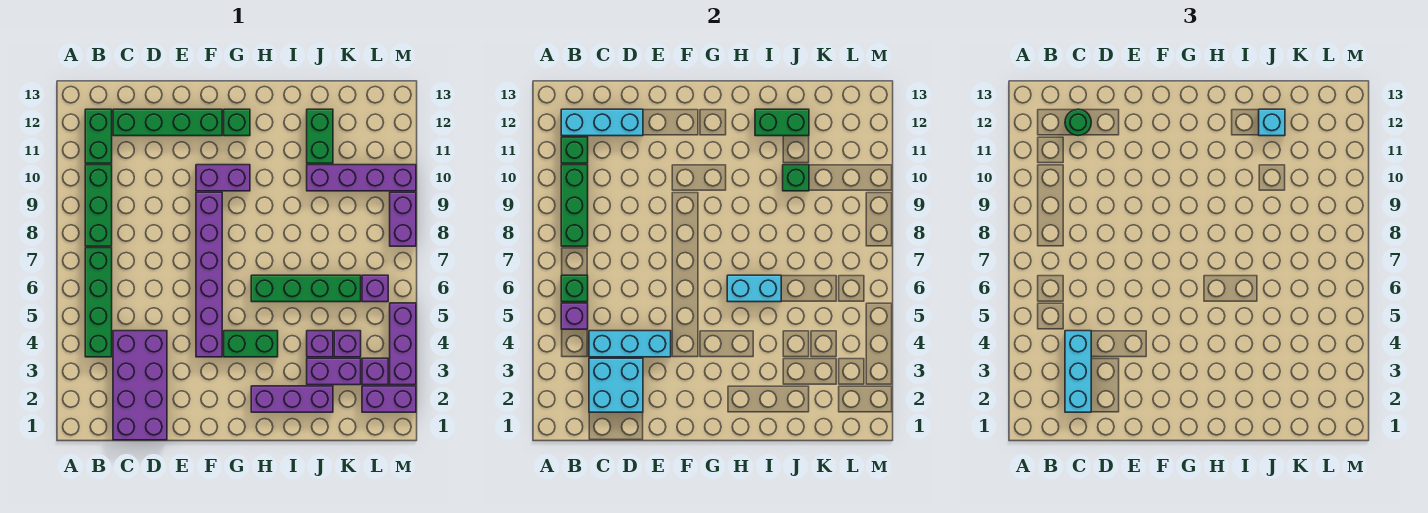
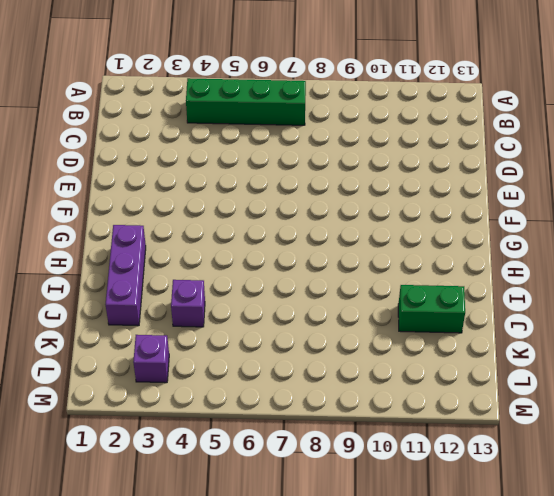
none -> green brick B8:B10 level 1
none -> green brick B11:B12 level 1
none -> purple brick C1:D4 level 1
none -> green brick C12:F12 level 1

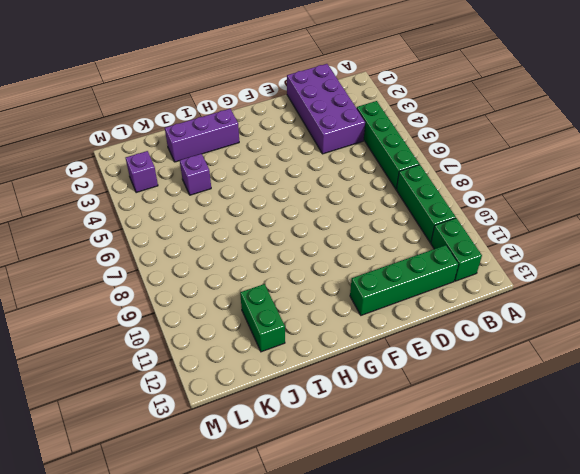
none -> purple brick F4:F9 level 1
none -> purple brick F10:G10 level 1
none -> green brick G4:H4 level 1
none -> green brick G12 level 1

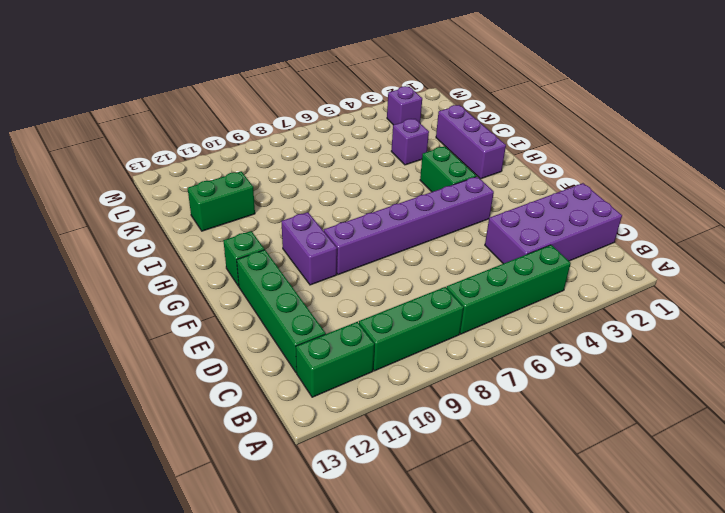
none -> green brick H6:K6 level 1
none -> purple brick J3:K3 level 1
none -> purple brick J10:M10 level 1
none -> purple brick K4 level 1

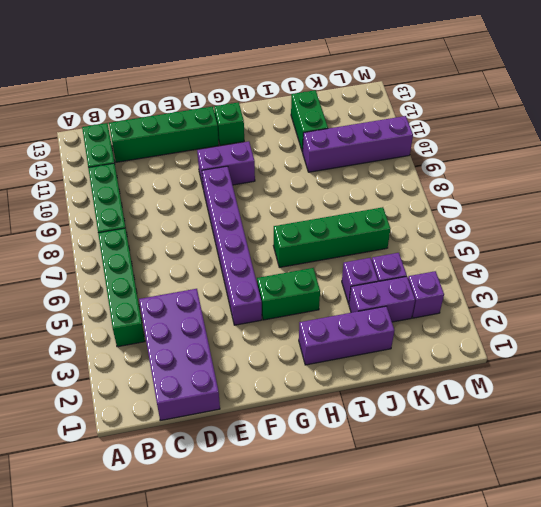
none -> purple brick L2:M2 level 1
none -> purple brick L6 level 1
none -> purple brick M3:M5 level 1
none -> purple brick M8:M9 level 1

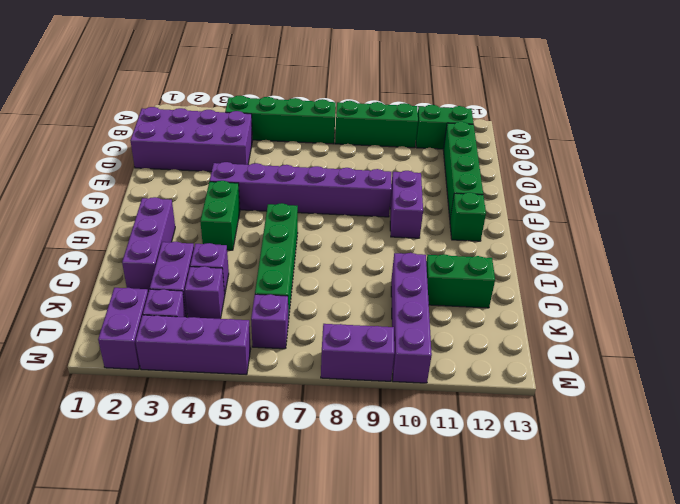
none -> purple brick B5 level 2
none -> green brick B6 level 2
none -> green brick B8:B10 level 2
none -> green brick B11 level 2

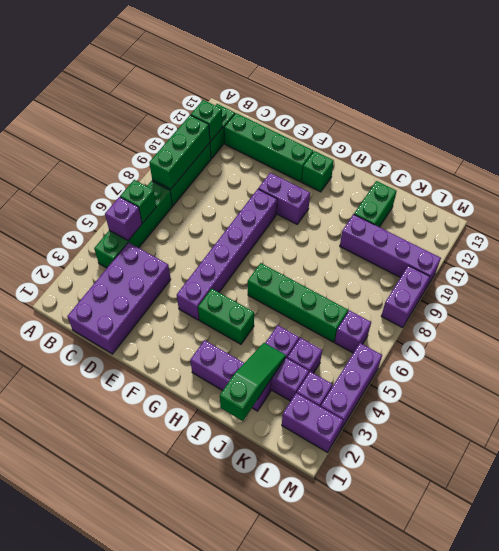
green slope J1:J3 level 2 top 1 -> none
none -> cyan brick B12:D12 level 2
none -> cyan brick C2:D3 level 2
none -> cyan brick C4:E4 level 2
none -> cyan brick H6:I6 level 2

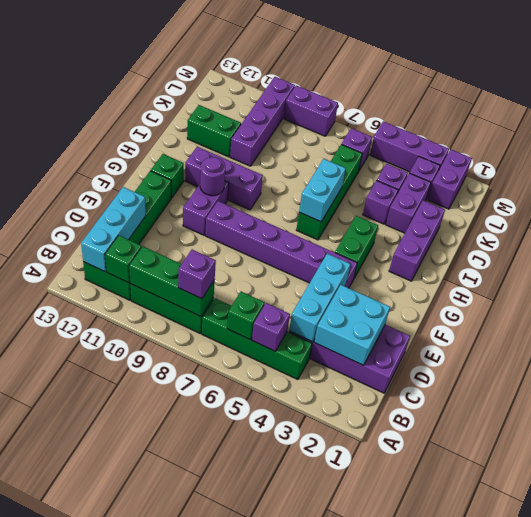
purple brick B8 level 3 -> none
purple round brick G10 level 2 -> none
purple brick H9:H11 level 1 -> none
none -> green brick I12:J12 level 2
none -> green brick J10 level 2
none -> cyan brick C2:C4 level 3
none -> green round brick C12 level 3

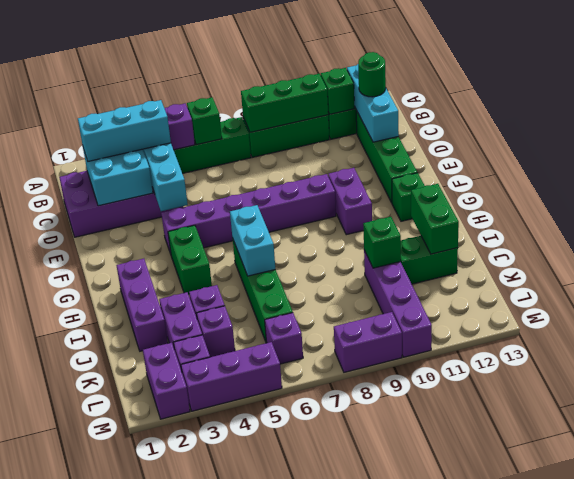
none -> cyan brick J12 level 3

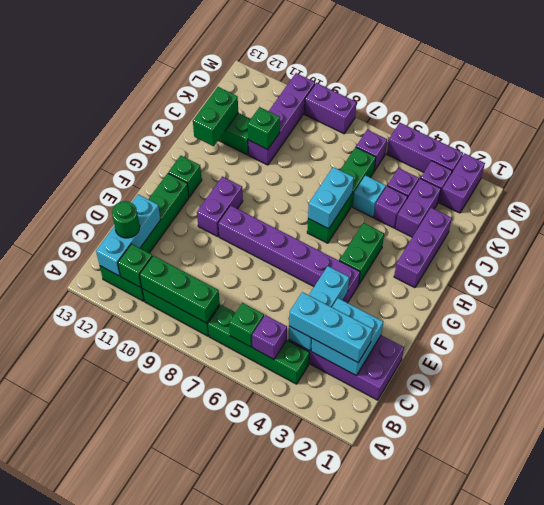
cyan brick J5 level 1 -> cyan brick J12 level 3

